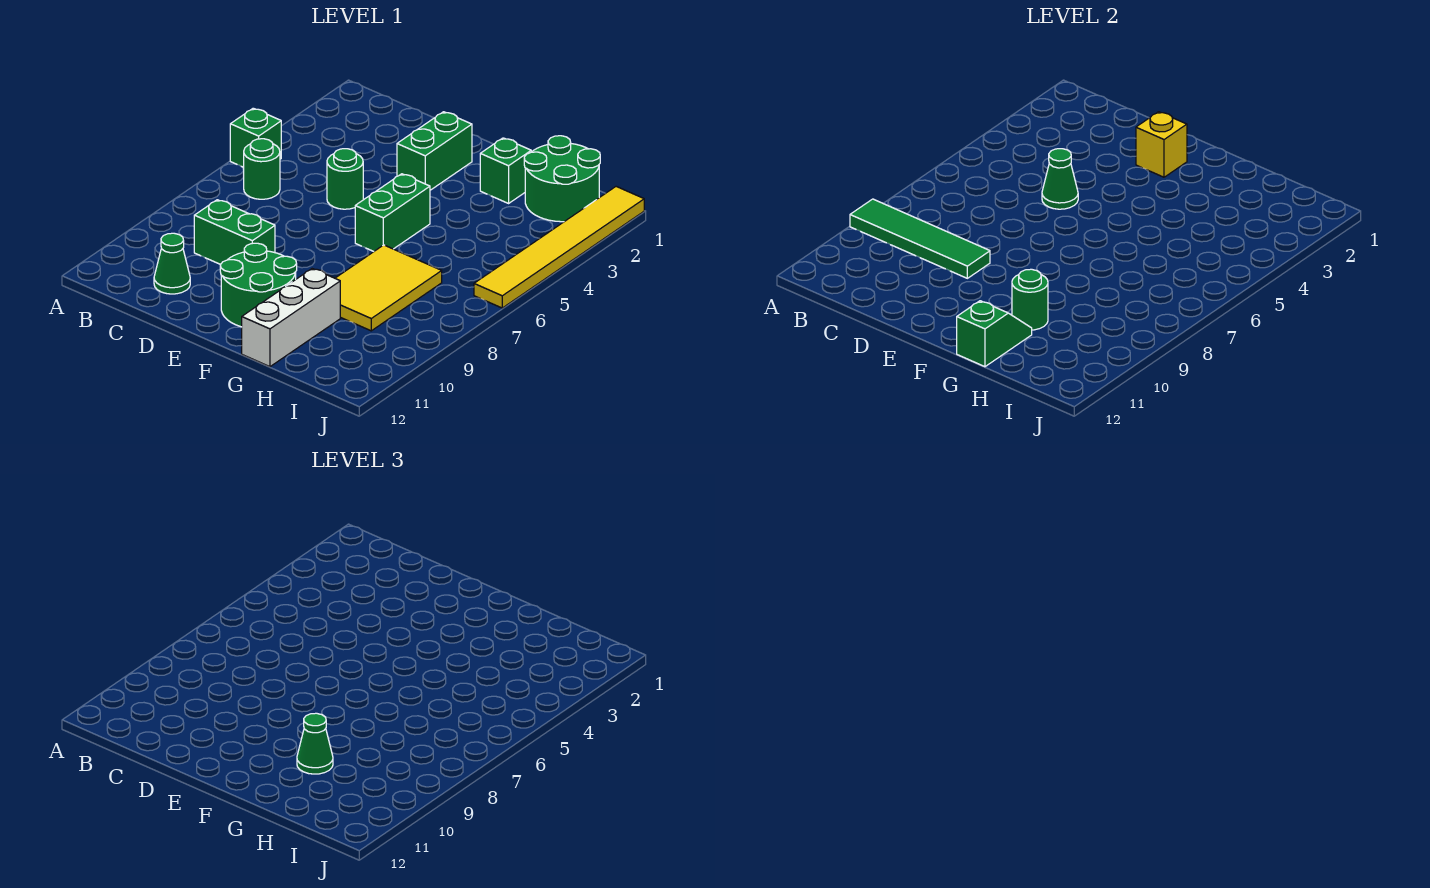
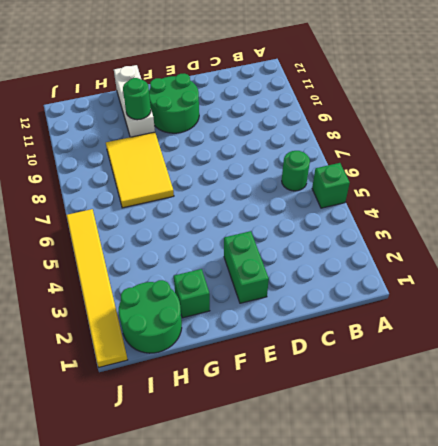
none -> green brick C9:D9 level 1
none -> green cone C11 level 1
none -> green round brick D5 level 1

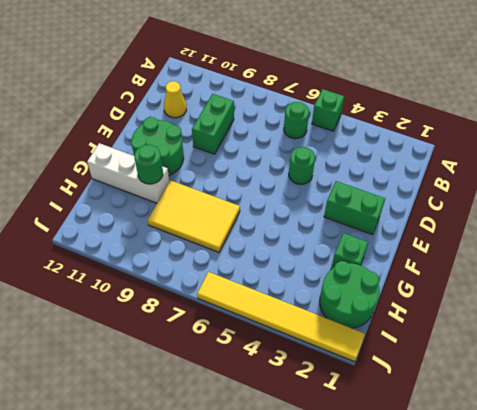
yellow cone C11 level 1 -> green cone C11 level 1
none -> green brick F5:F6 level 1
none -> green tile A9:D9 level 2
none -> green cone D5 level 2

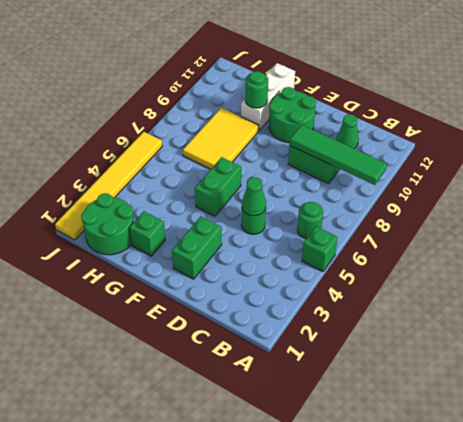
none -> yellow brick E2 level 2
none -> green slope G11:G12 level 2 top 12
none -> green cone G10 level 3

